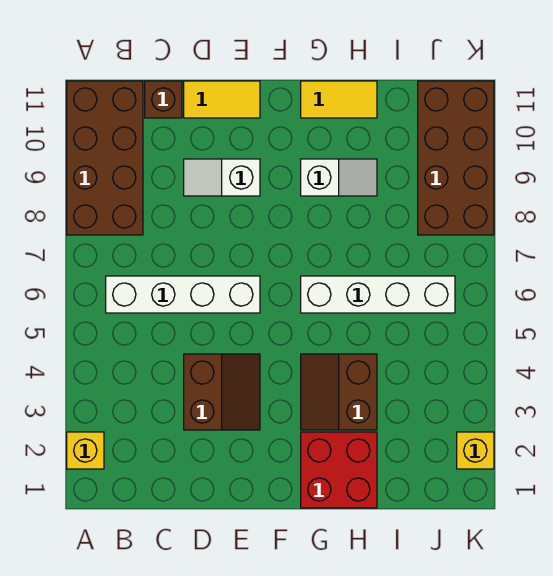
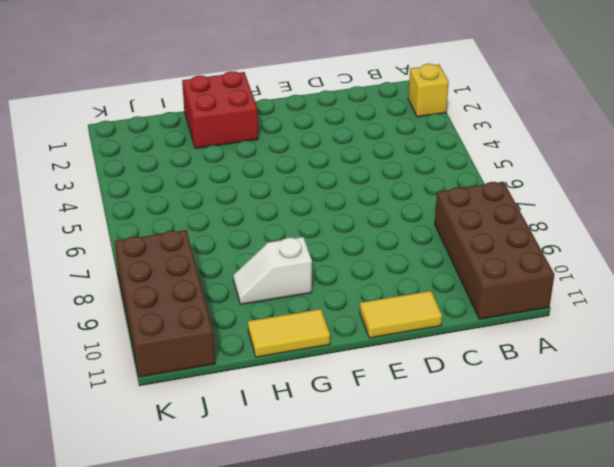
none -> white brick B6:E6 level 1
none -> brown brick C11 level 1
none -> brown slope D3:E4 level 1 top D

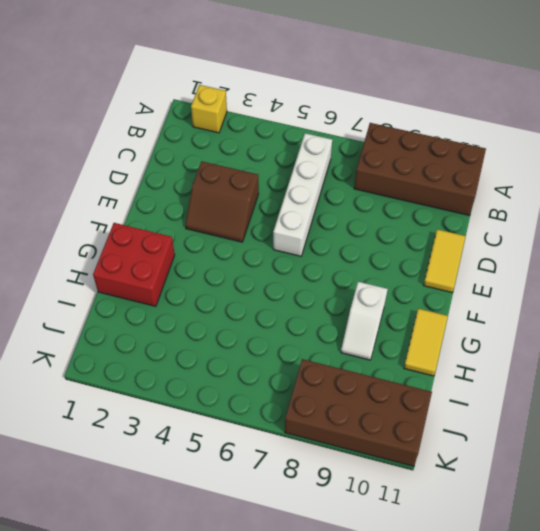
none -> brown brick C11 level 1
none -> white slope D9:E9 level 1 top E
none -> brown slope G3:H4 level 1 top H

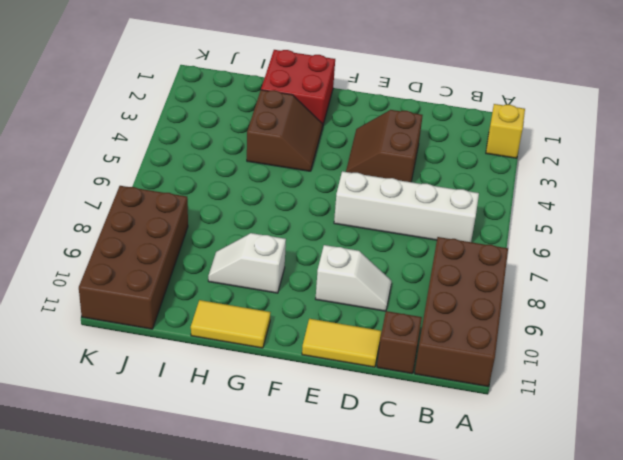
none -> white brick G6:J6 level 1
none -> yellow brick K2 level 1

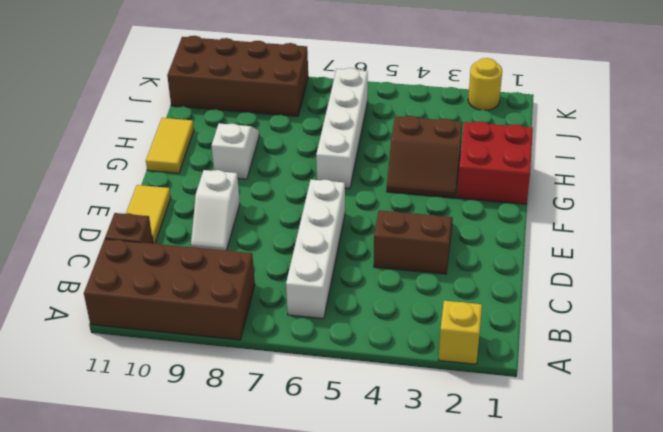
yellow round brick K2 level 1 -> yellow brick K2 level 1

